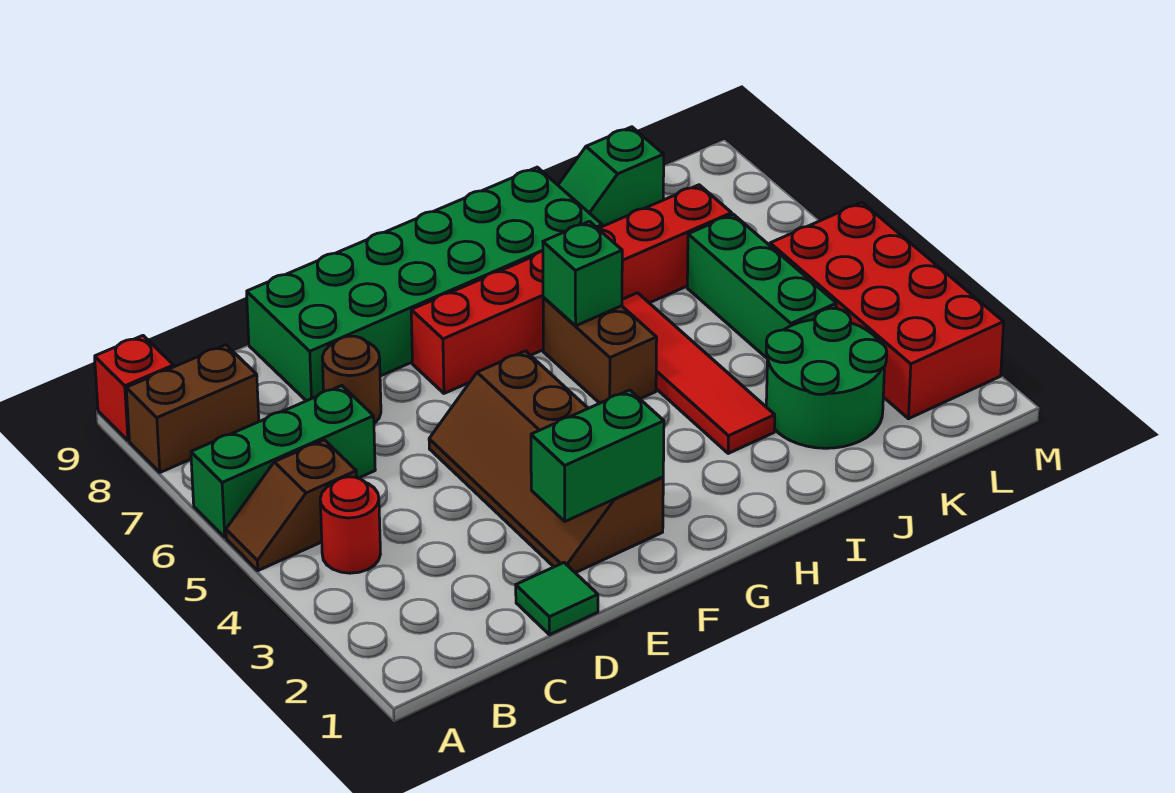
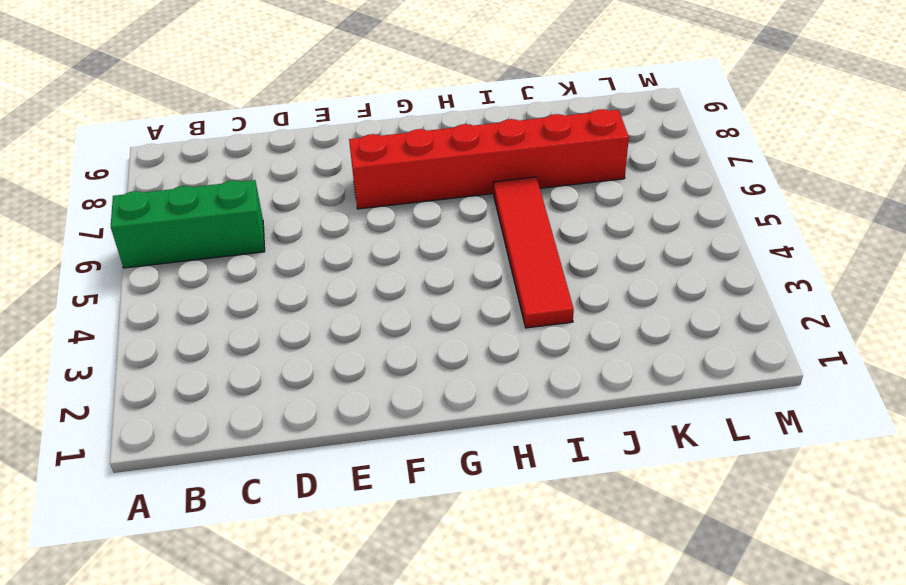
none -> brown slope A5:B5 level 1 top B
none -> brown brick A8:B8 level 1
none -> red brick A9 level 1

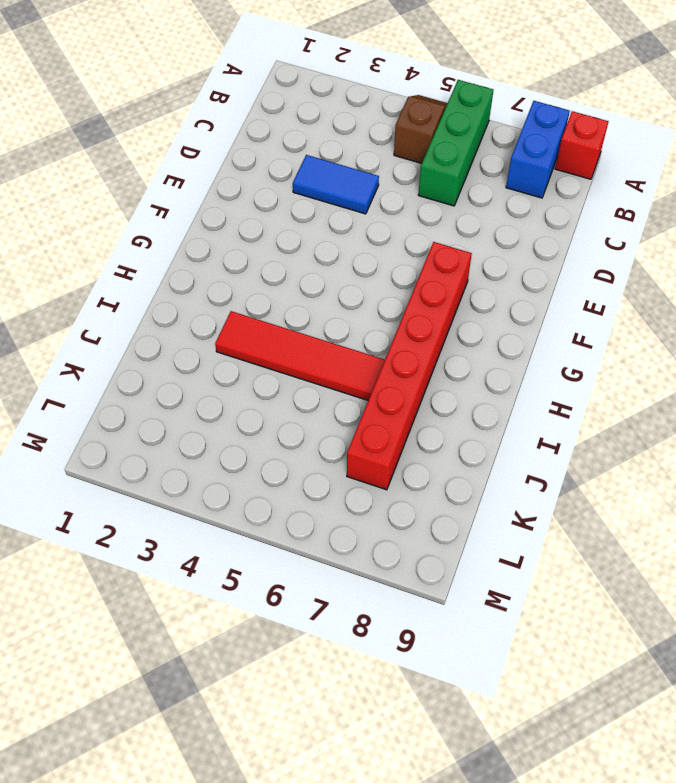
blue brick A8:B8 level 1 -> brown brick A8:B8 level 1
blue tile D3:D4 level 1 -> none
none -> red round brick B4 level 1
none -> green tile D1 level 1
none -> brown round brick D7 level 1

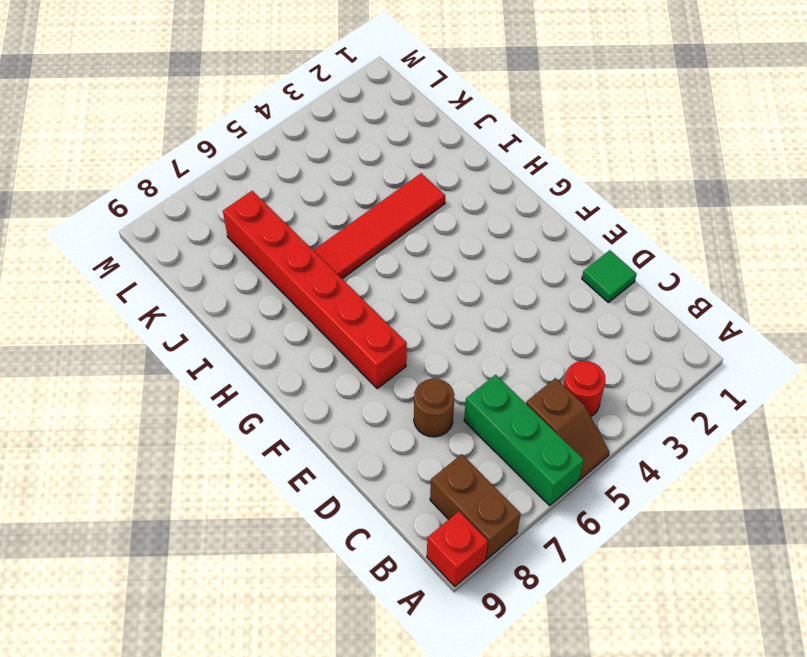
none -> green brick D8:I9 level 1
none -> brown slope E2:F5 level 1 top F
none -> brown brick H5:H6 level 1

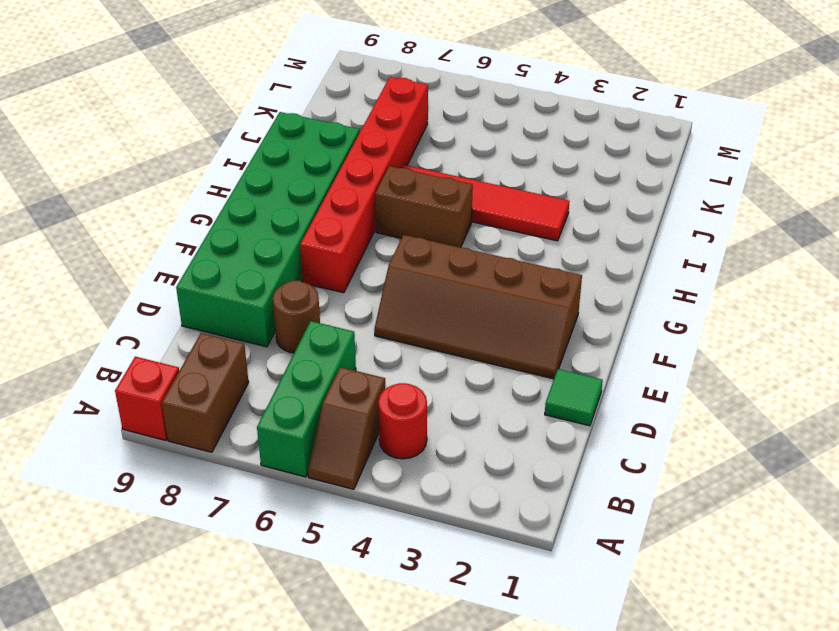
none -> green round brick J2:K3 level 1
none -> green slope J9:K9 level 1 top K
none -> green brick K4:K6 level 1

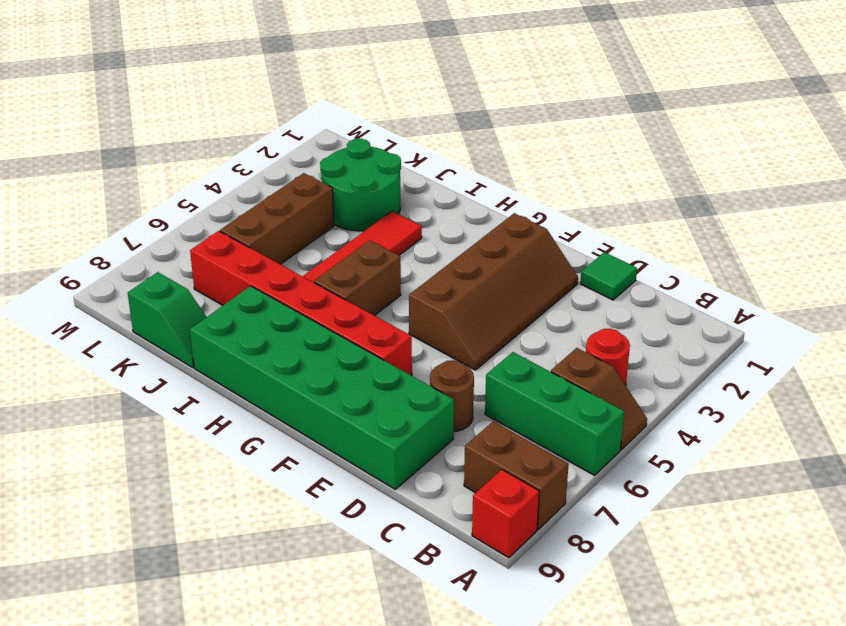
brown brick K4:K6 level 1 -> green brick K4:K6 level 1
none -> red brick L2:M5 level 1
none -> green brick E2:F2 level 2
none -> green brick H6 level 2

